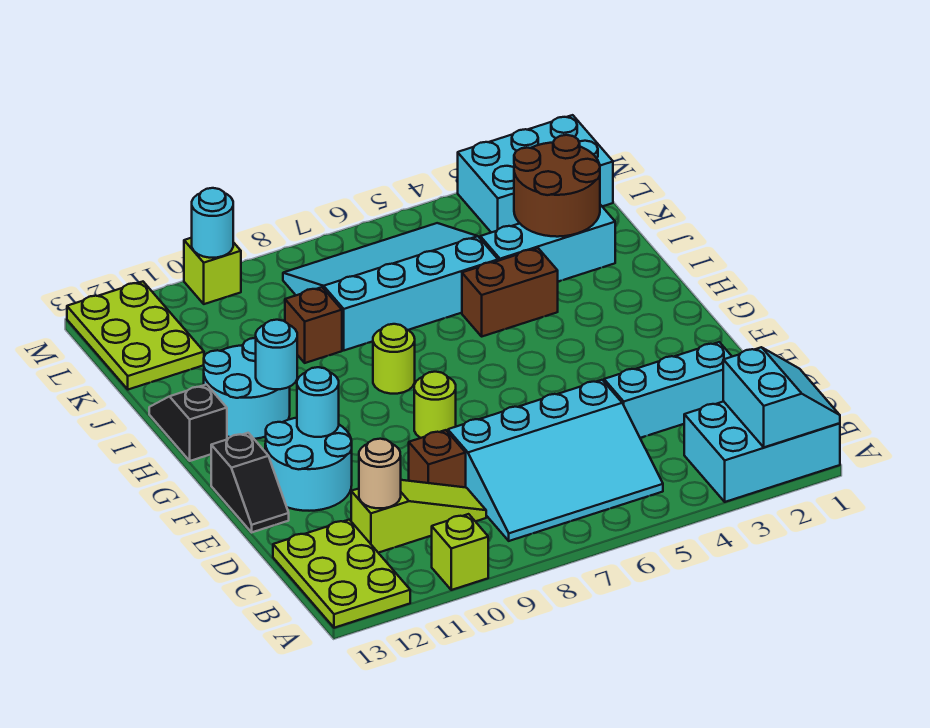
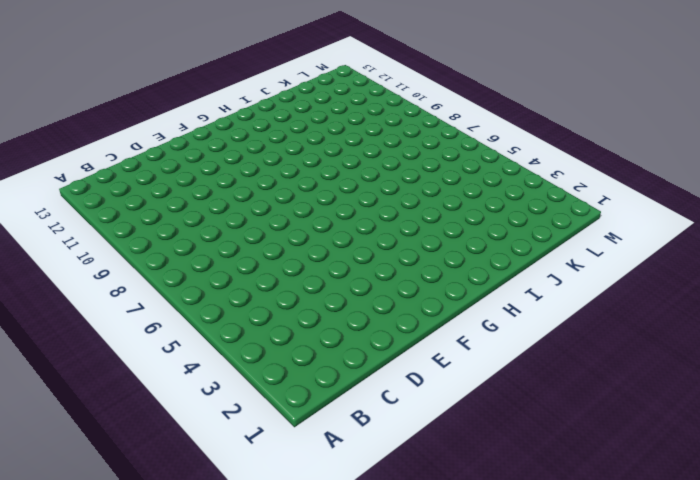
none -> cyan brick A1:B3 level 1
none -> lime brick A10 level 1
none -> lime plate A12:C13 level 1

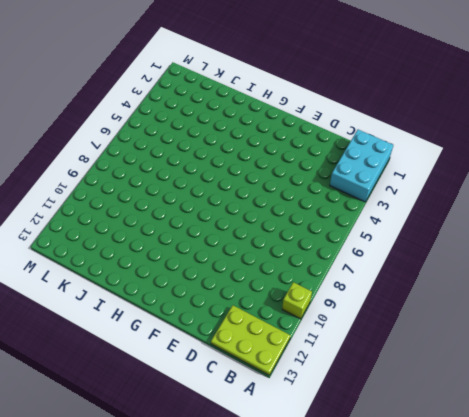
none -> cyan slope B5:D8 level 1 top D
none -> lime slope C9:C11 level 1 top 11
none -> cyan brick D2:D4 level 1

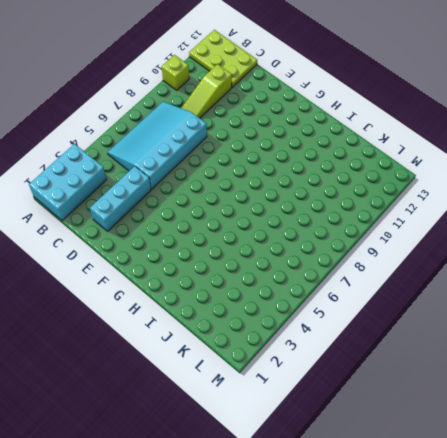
none -> brown brick D9 level 1
none -> cyan round brick E11:F12 level 1
none -> black slope E13:F13 level 1 top F

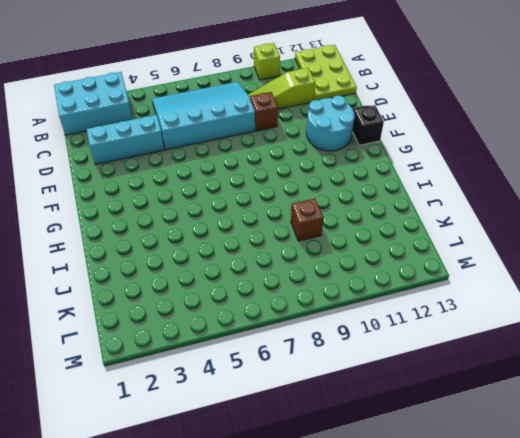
none -> lime round brick F8 level 1
none -> lime round brick H8 level 1
none -> cyan round brick H11:I12 level 1

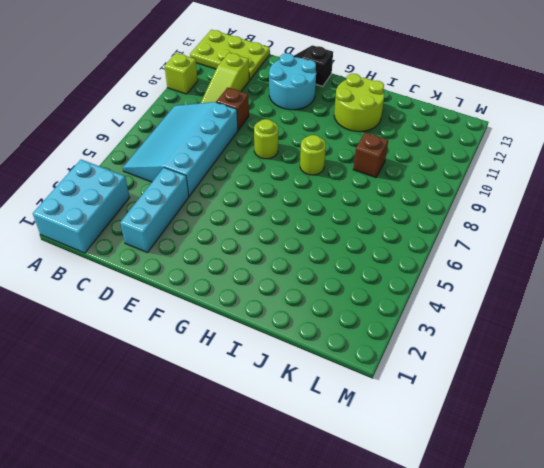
lime round brick H11:I12 level 1 -> cyan round brick H11:I12 level 1
none -> black slope H13:I13 level 1 top H
none -> brown brick I4:I5 level 1
none -> cyan brick J2:J4 level 1

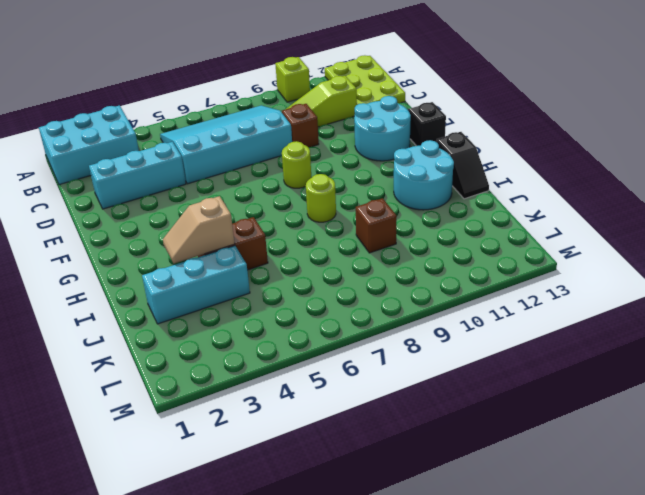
tan slope I3:I4 level 2 top 4 -> none
none -> cyan slope J5:L8 level 1 top J
none -> lime plate K12:M13 level 1
none -> cyan brick L1:M3 level 1

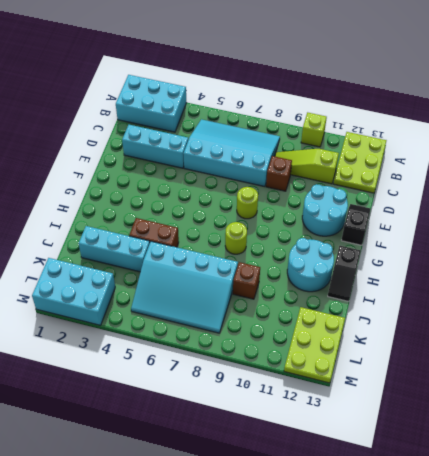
none -> lime brick M10 level 1
none -> cyan slope A1:B2 level 2 top 2
none -> tan round brick C11 level 2

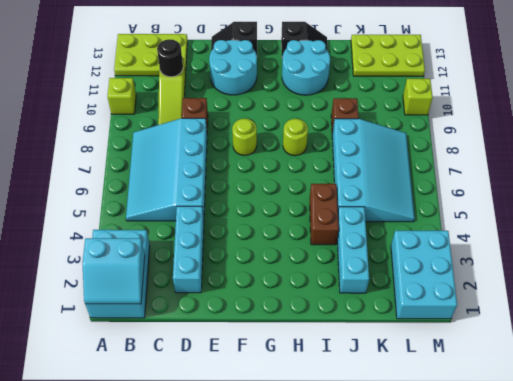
black round brick C11 level 2 -> tan round brick C11 level 2
none -> cyan round brick F11 level 2
none -> cyan round brick H11 level 2
none -> brown round brick J2:K3 level 2

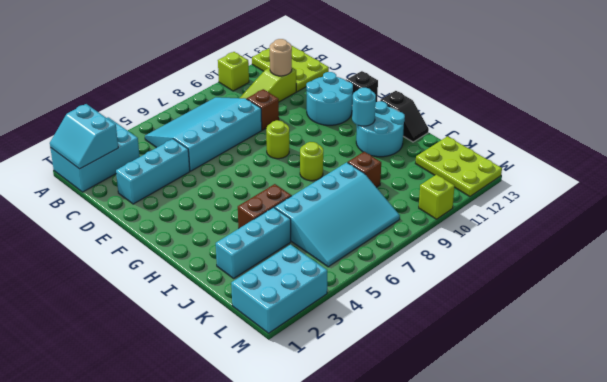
none -> cyan round brick F11 level 2
none -> brown round brick J2:K3 level 2
none -> cyan round brick M10 level 2

